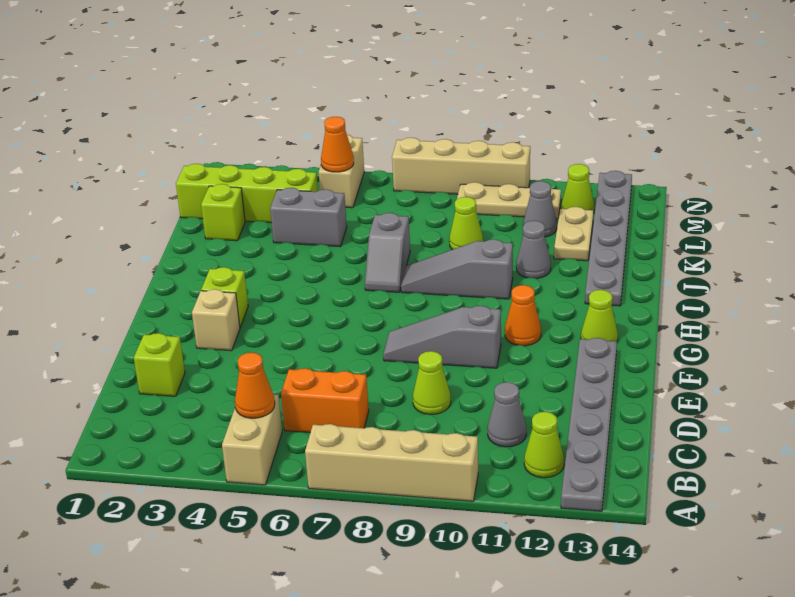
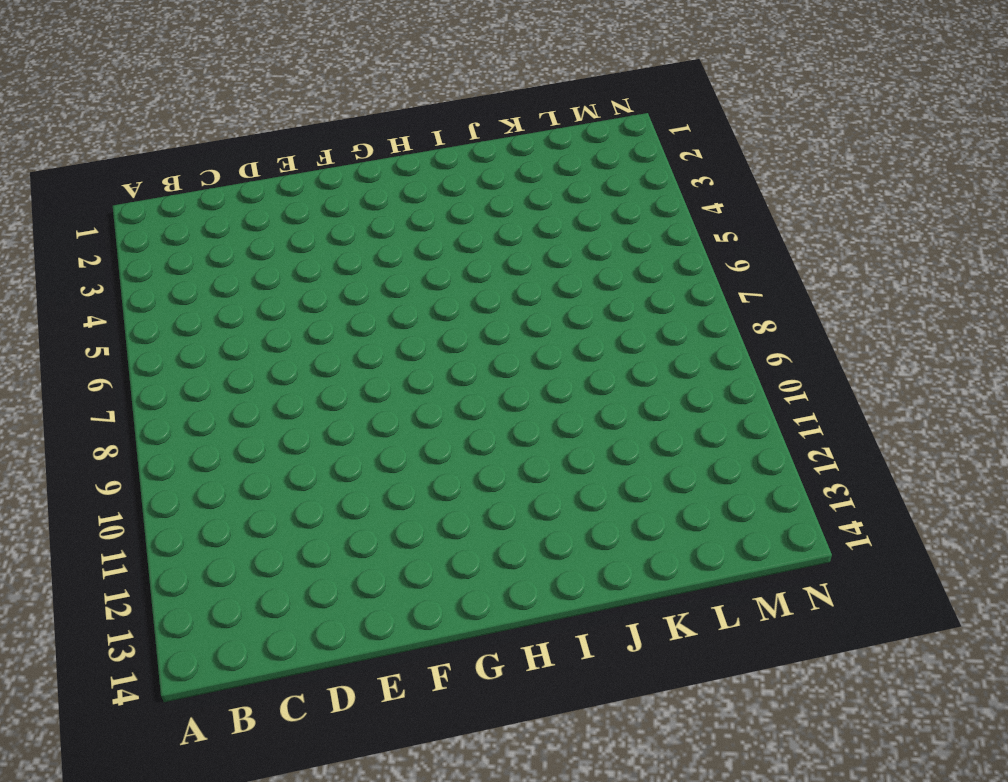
none -> tan brick A5:B5 level 1
none -> tan brick A7:A10 level 1
none -> grey plate A13:F13 level 1

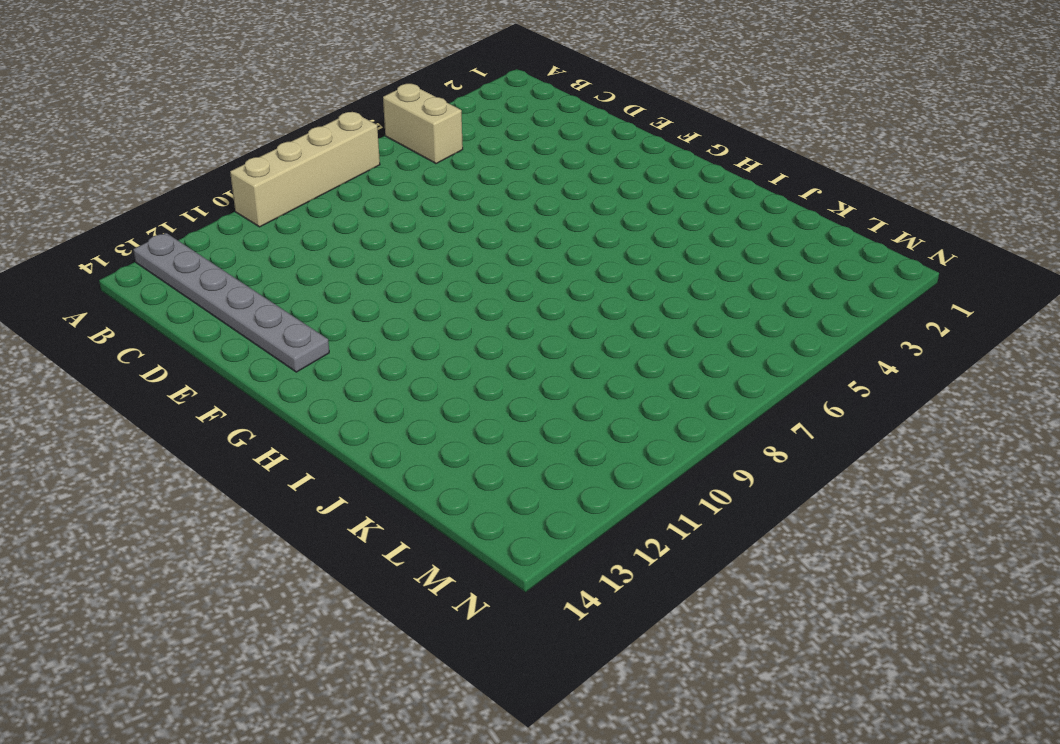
none -> lime cone B12 level 1
none -> orange brick C6:C7 level 1
none -> grey cone C11 level 1

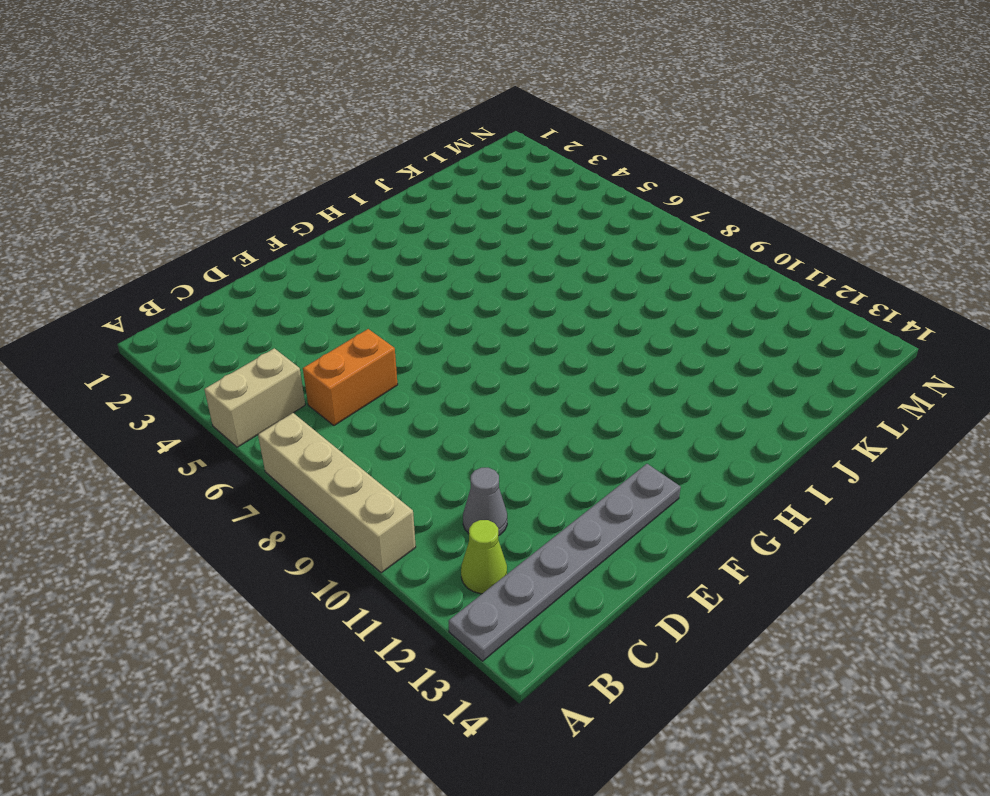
orange brick C6:D6 level 1 -> orange brick C6:C7 level 1
none -> lime brick D2 level 1
none -> lime cone D9 level 1
none -> tan brick F3 level 1

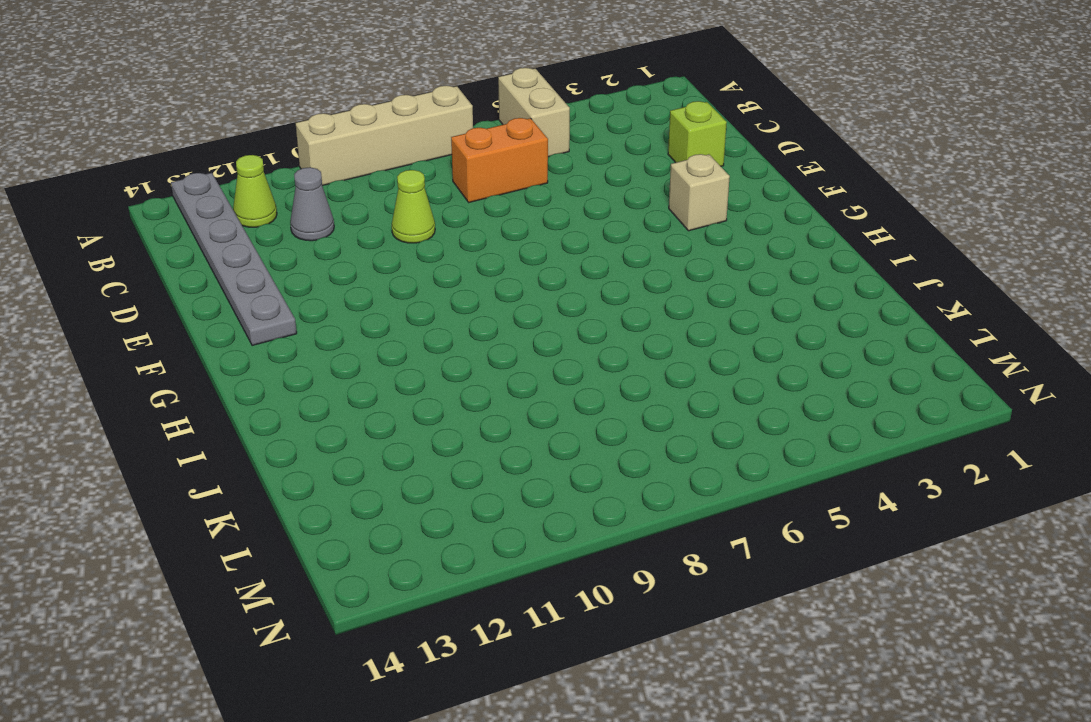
none -> grey slope F8:F10 level 1 top 10
none -> lime brick G3 level 1
none -> orange cone G11 level 1

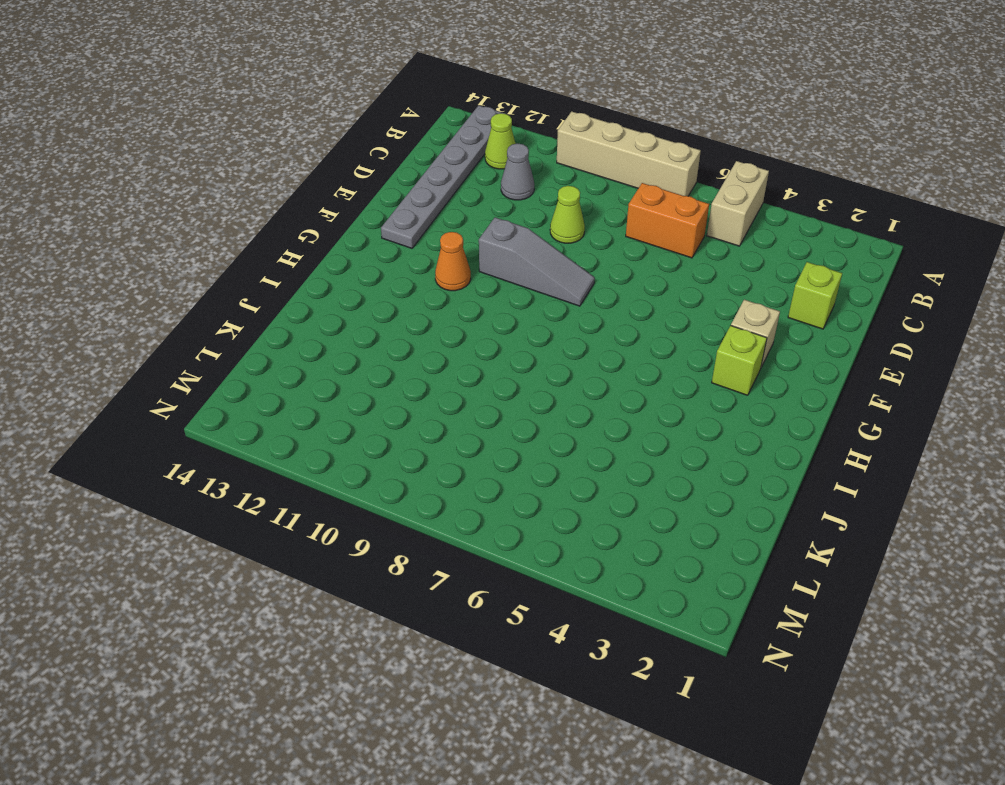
none -> lime cone G13 level 1
none -> grey slope I7:J7 level 1 top J
none -> grey slope I8:I10 level 1 top 10

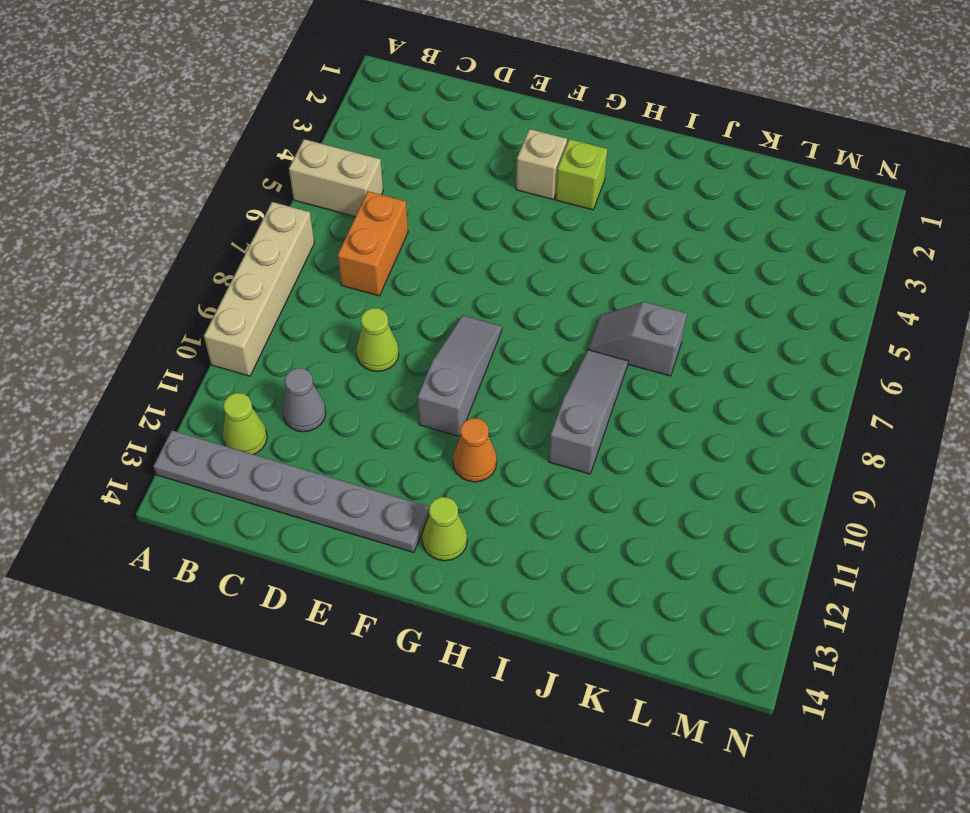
none -> lime brick D2 level 1
none -> grey plate I13:N13 level 1
none -> grey cone J11 level 1

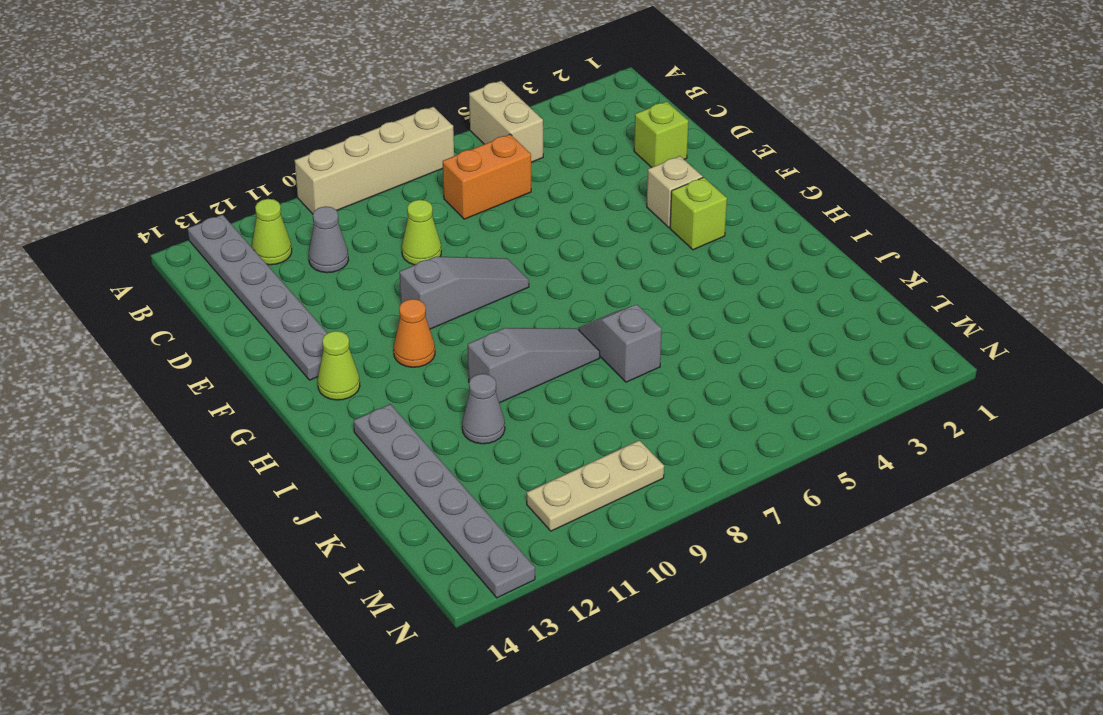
none -> lime brick K2 level 1
none -> grey brick K4:K5 level 1
none -> lime cone K9 level 1

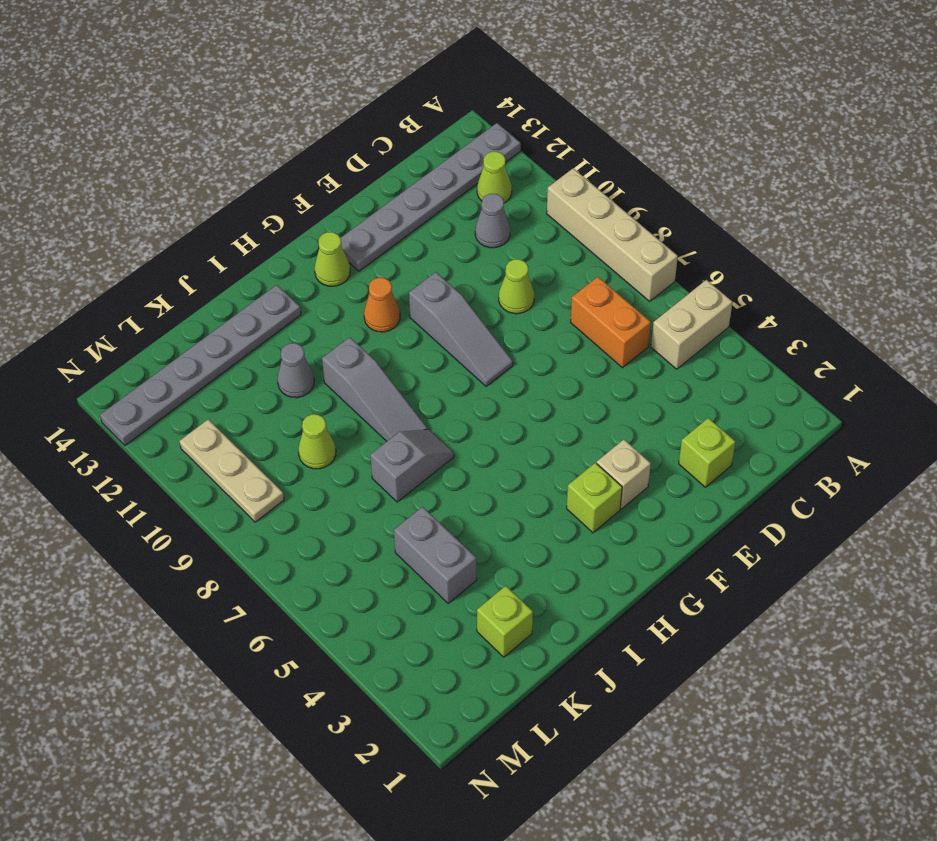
none -> tan plate K12:L12 level 1
none -> lime brick L1:L4 level 1
none -> grey cone L11 level 1

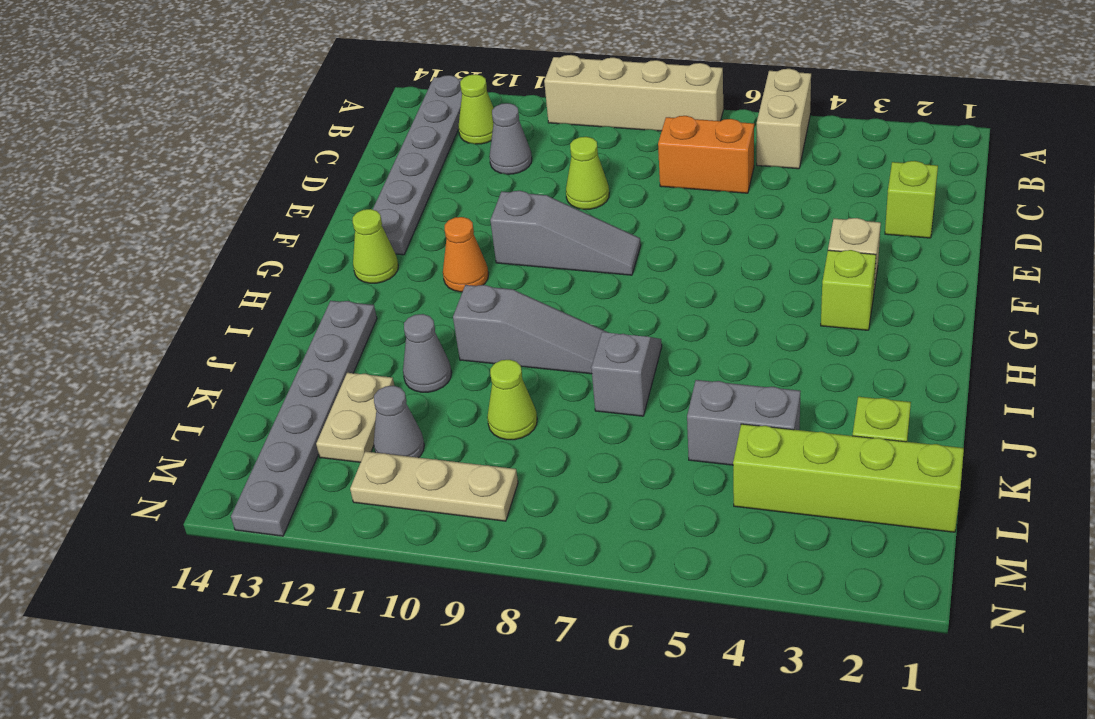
none -> tan brick M5:N5 level 1
none -> lime cone M12 level 1
none -> tan brick N7:N10 level 1

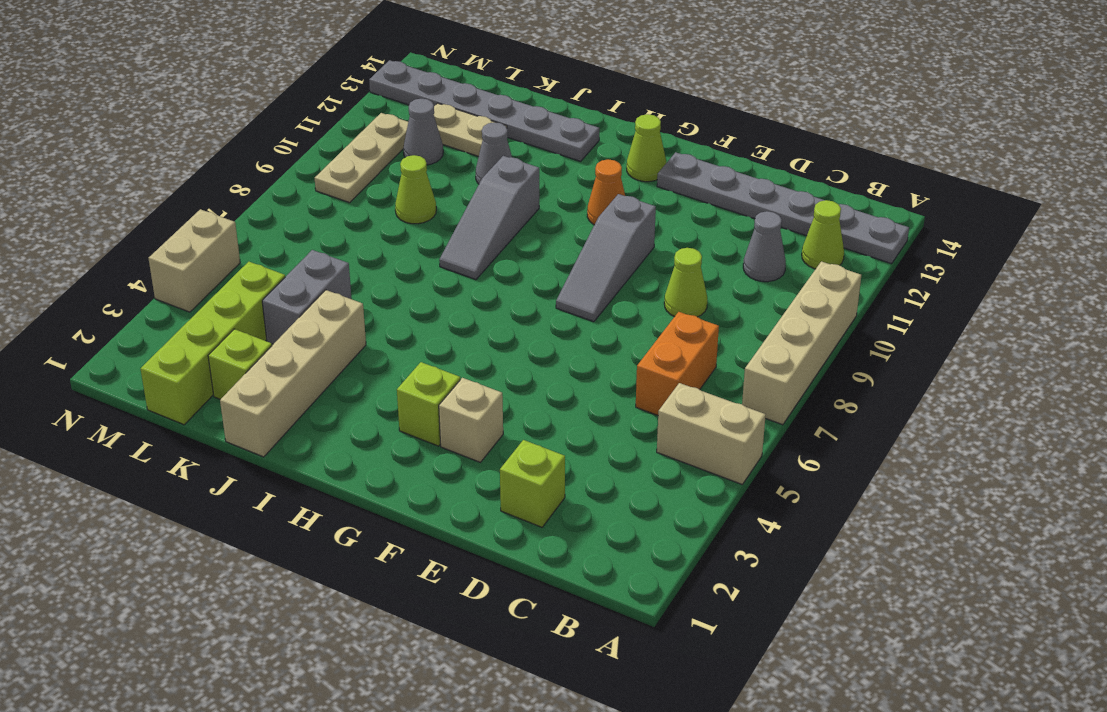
tan brick J1:J4 level 1 -> tan brick N7:N10 level 1
tan brick N4:N5 level 1 -> tan brick M5:N5 level 1
none -> grey slope I7:J7 level 1 top J
none -> lime cone M12 level 1
none -> orange cone B5 level 2

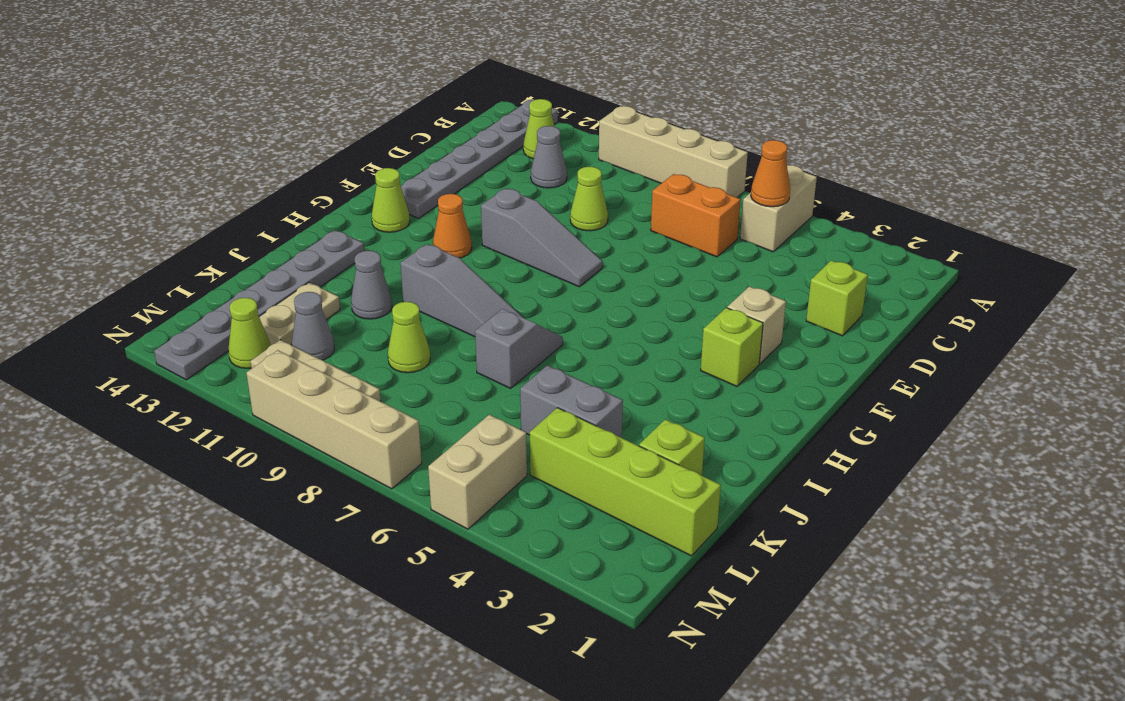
none -> orange cone M5 level 2

